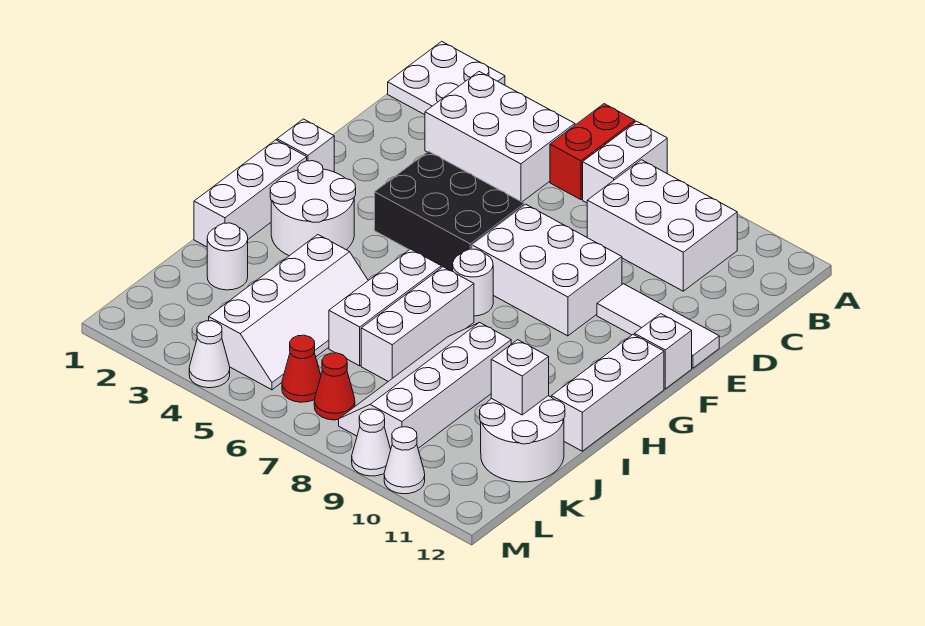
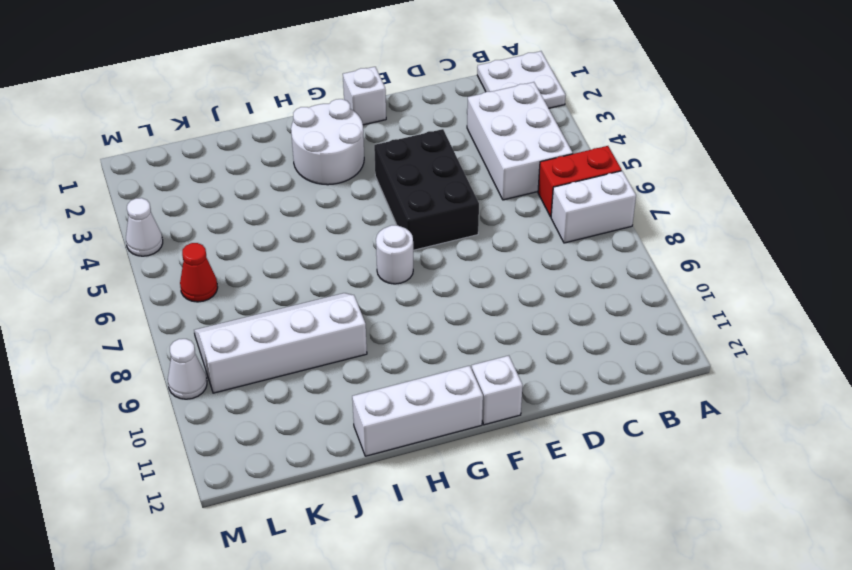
none -> white brick B8:C10 level 1
none -> white brick E7:F9 level 1
none -> white tile E10:E12 level 1

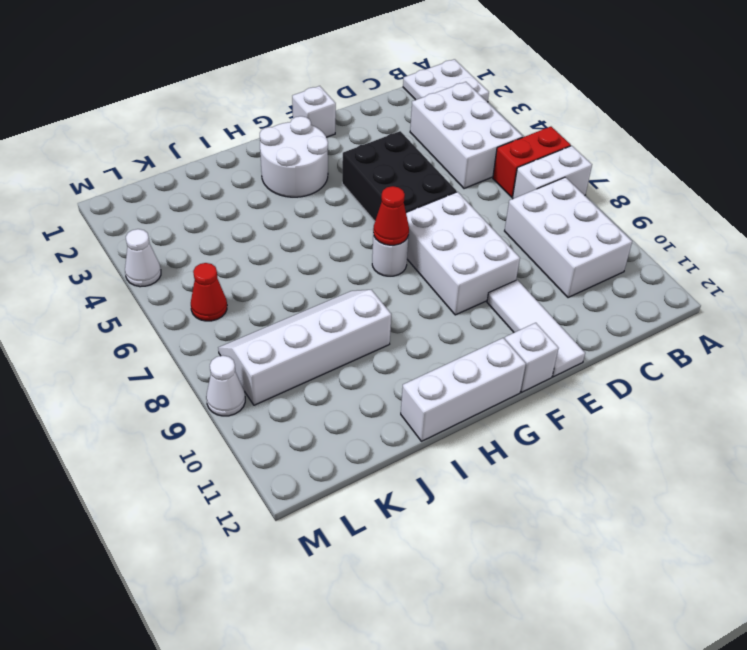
red cone G7 level 2 -> red cone L7 level 1
none -> white brick G1:I1 level 1
none -> white brick H6:J6 level 1
none -> white brick H7:J7 level 1

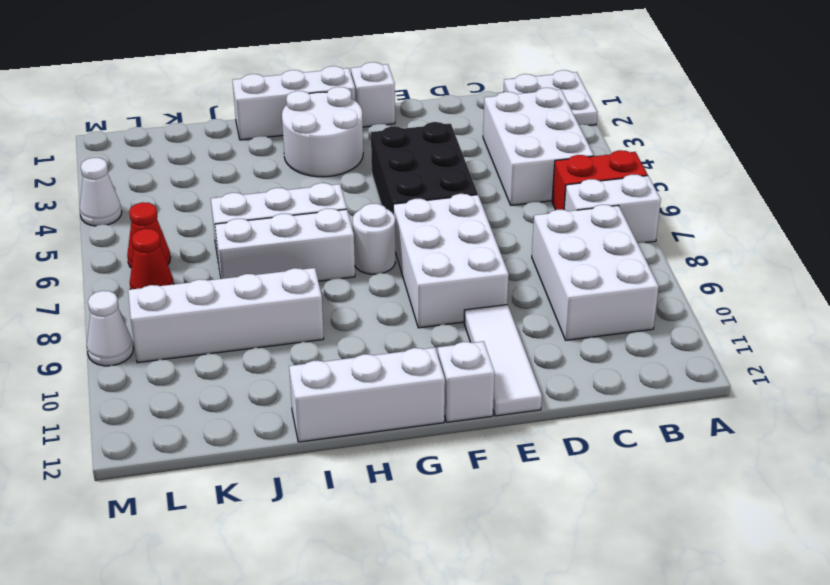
none -> white slope I4:L5 level 1 top 4
none -> white round brick J2 level 1
none -> white round brick J11:K12 level 1

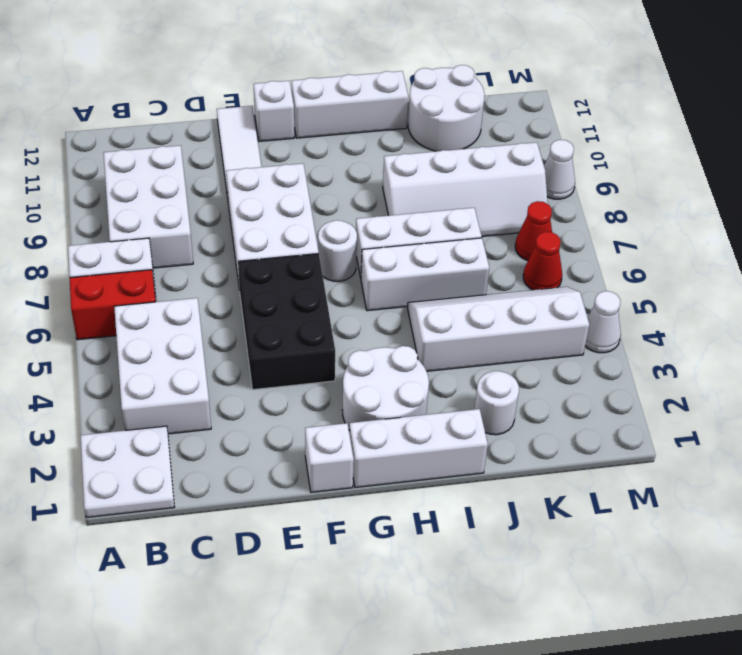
none -> white cone M10 level 1
none -> white brick J11 level 2

